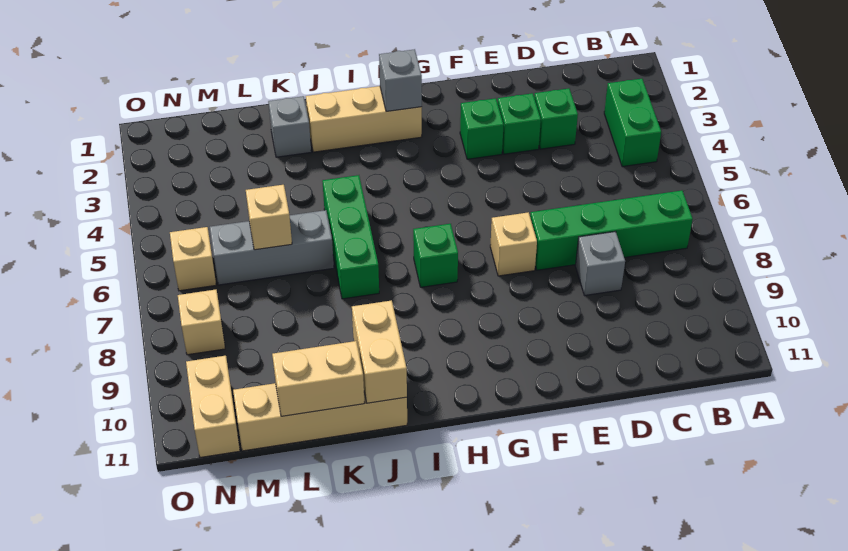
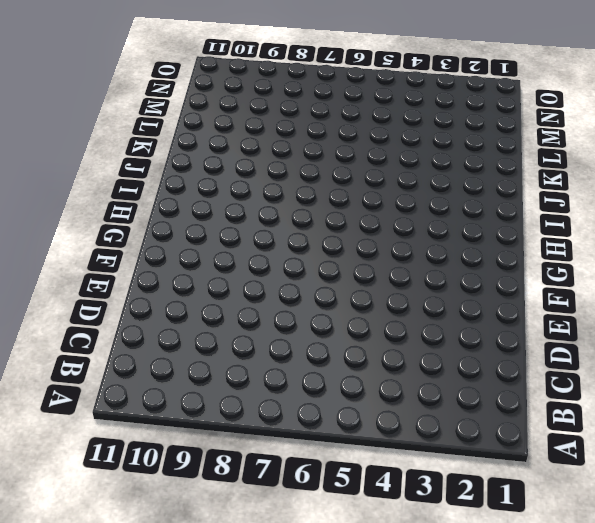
none -> green brick B3:B4 level 1
none -> green brick B7:E7 level 1
none -> green brick D3 level 1

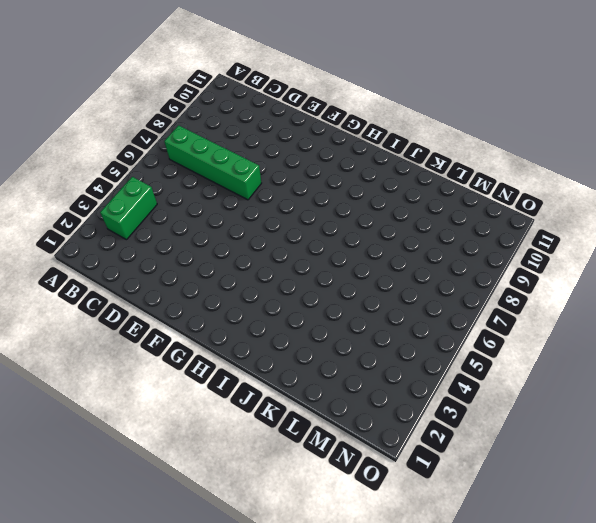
none -> green brick D3 level 1
none -> grey brick D8 level 1
none -> green brick E3 level 1

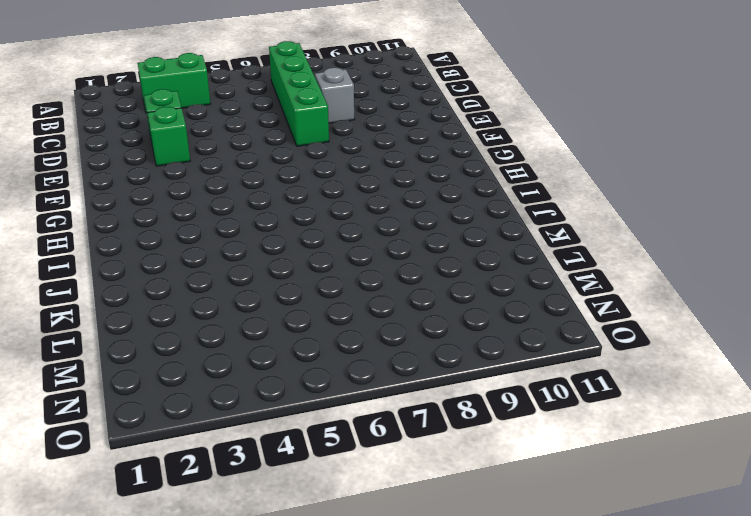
none -> green brick F3 level 1
none -> tan brick F7 level 1
none -> tan brick H2:J2 level 1

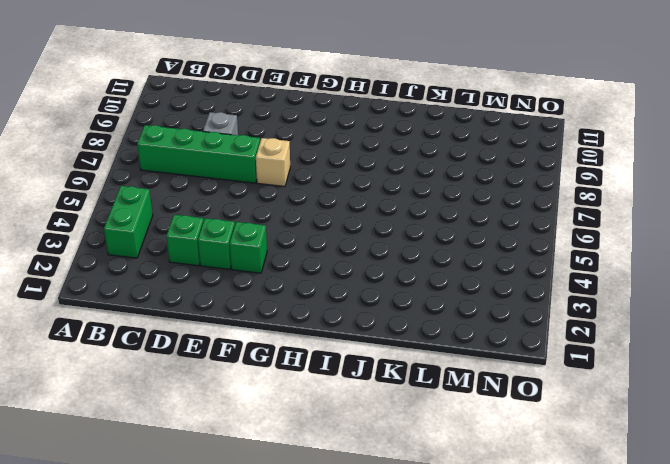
none -> tan brick H2:J2 level 1
none -> green brick H7 level 1
none -> green brick J5:J7 level 1

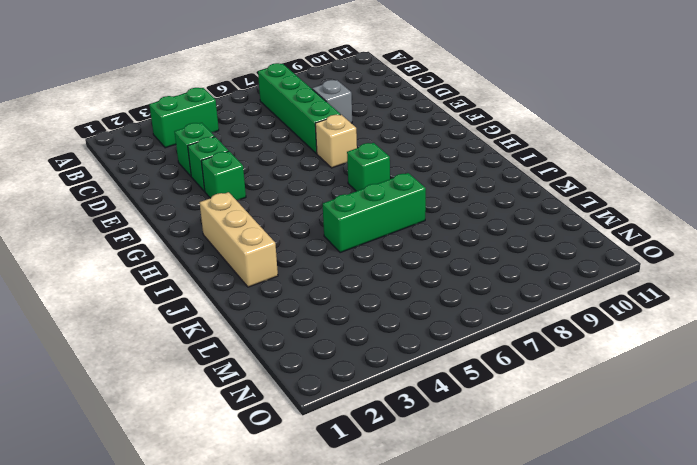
none -> tan brick J11:M11 level 1
none -> grey brick K2 level 1
none -> grey brick K6:M6 level 1

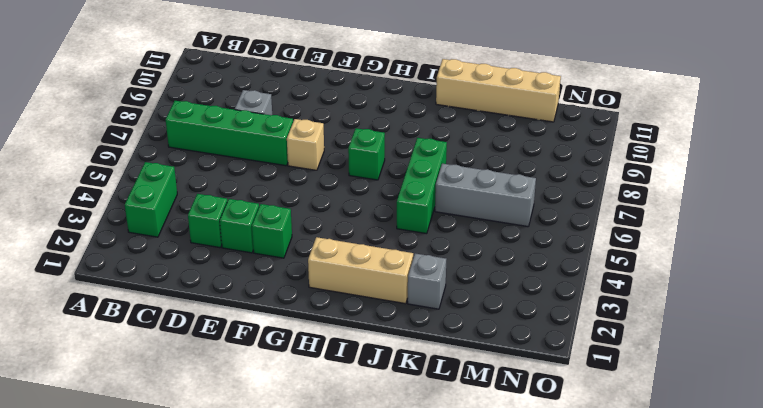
none -> tan brick N6 level 1
none -> tan brick N8 level 1
none -> tan brick N10:N11 level 1

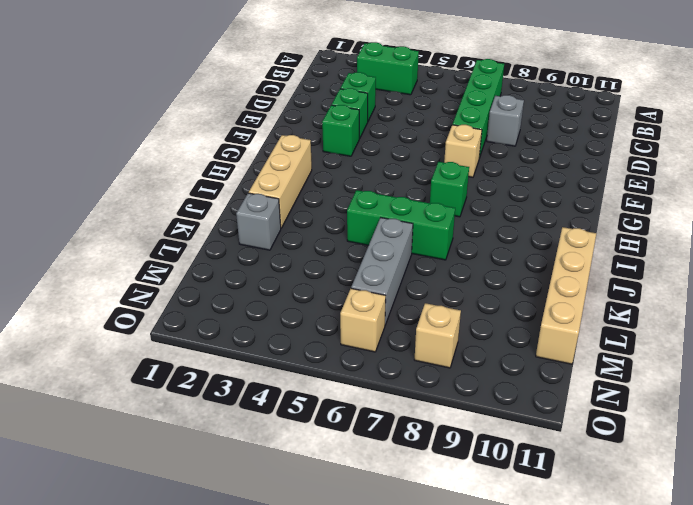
none -> tan brick N10:N11 level 1
none -> grey brick H2 level 2
none -> tan brick J10:J11 level 2

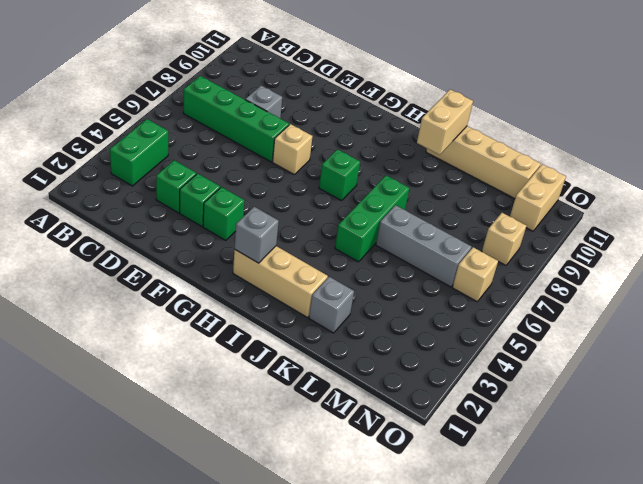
none -> tan brick K11:L11 level 2
none -> tan brick L6 level 2

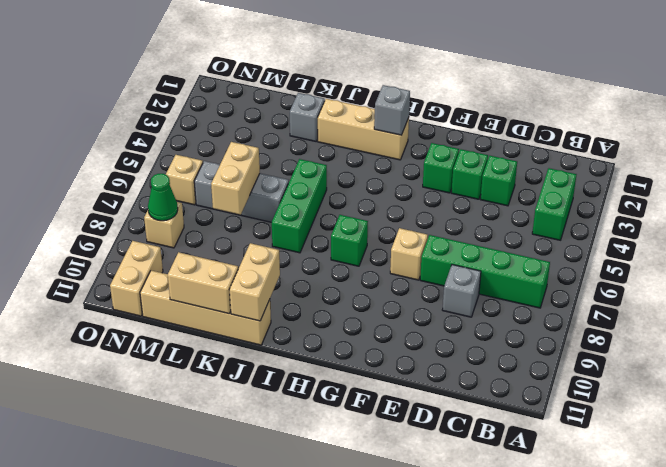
tan brick L6:L7 level 2 -> tan brick L6 level 2
green cone N8 level 2 -> none

